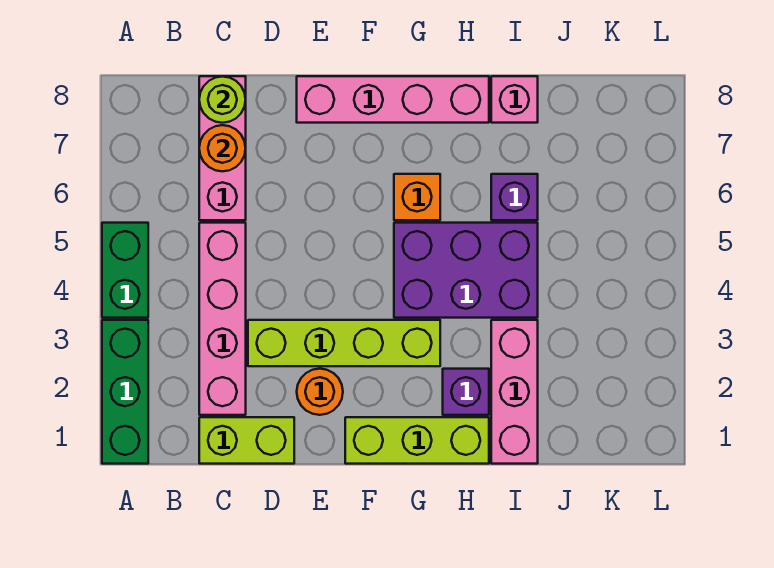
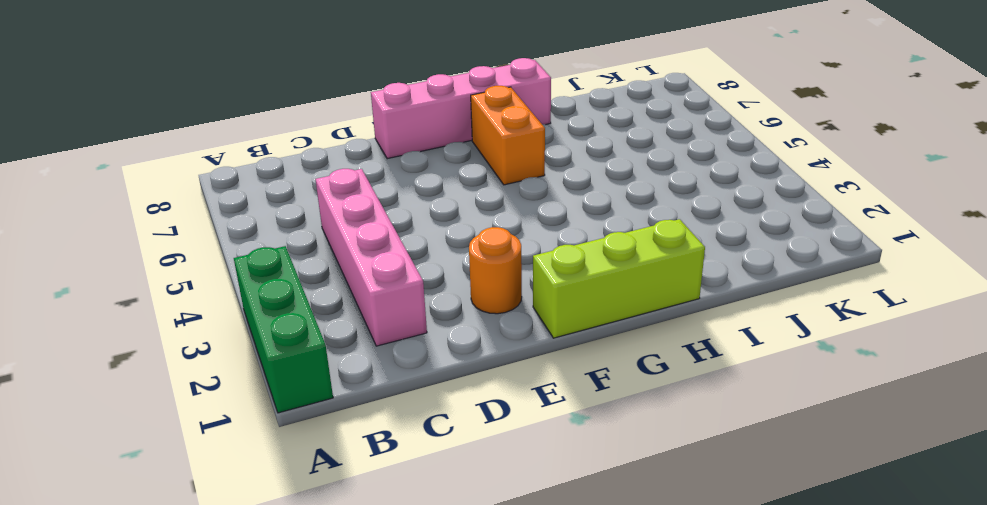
orange brick G6:G7 level 1 -> orange brick G6 level 1
none -> green brick A4:A5 level 1
none -> lime brick C1:D1 level 1
none -> pink brick C6:C8 level 1

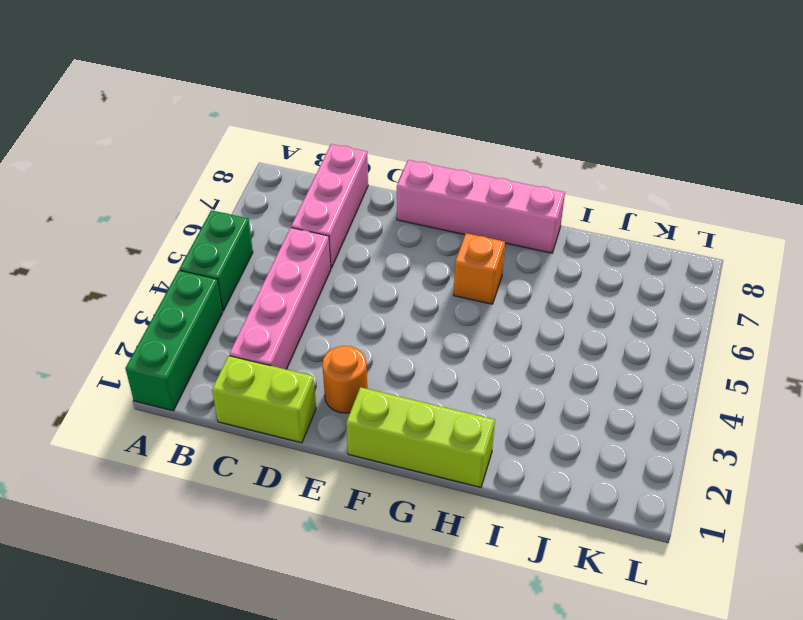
none -> lime brick D3:G3 level 1
none -> purple brick G4:I5 level 1
none -> purple brick H2 level 1

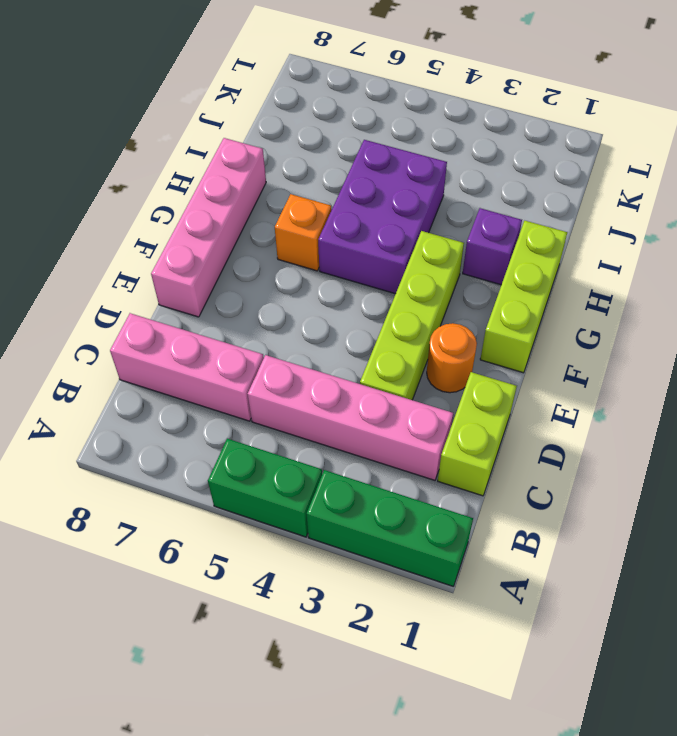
none -> pink brick I1:I3 level 1
none -> purple brick I6 level 1
none -> pink brick I8 level 1

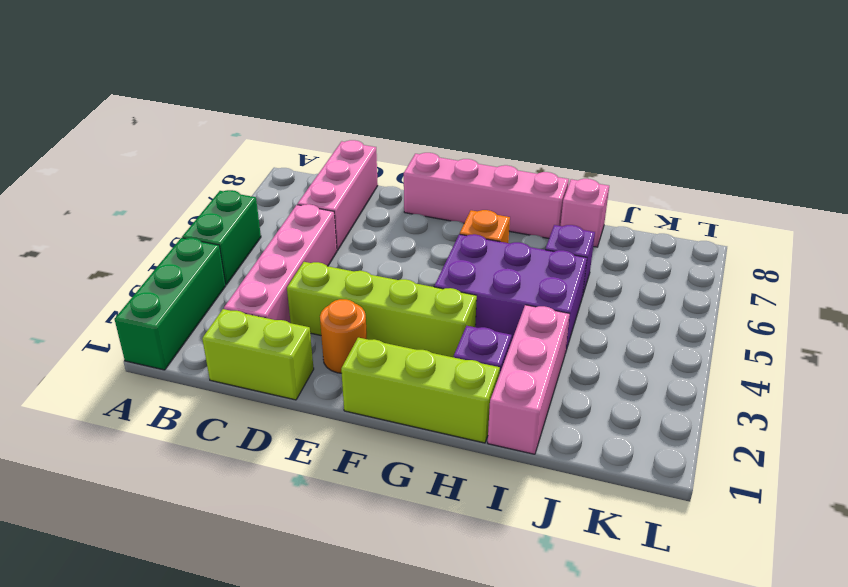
none -> orange round brick C7 level 2
none -> lime round brick C8 level 2

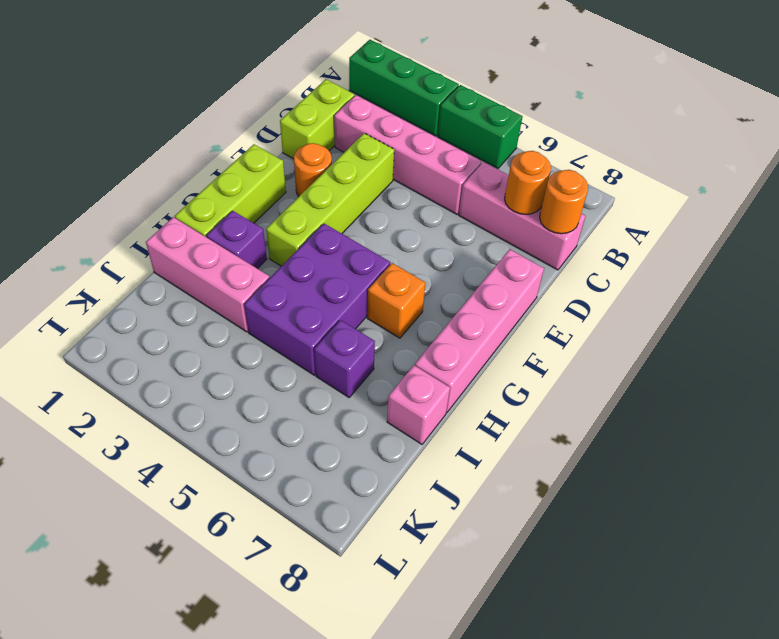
orange round brick C8 level 2 -> lime round brick C8 level 2

